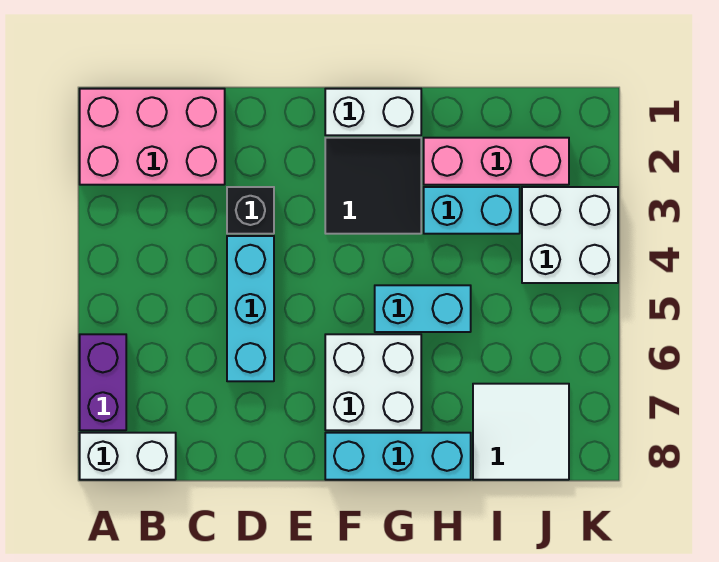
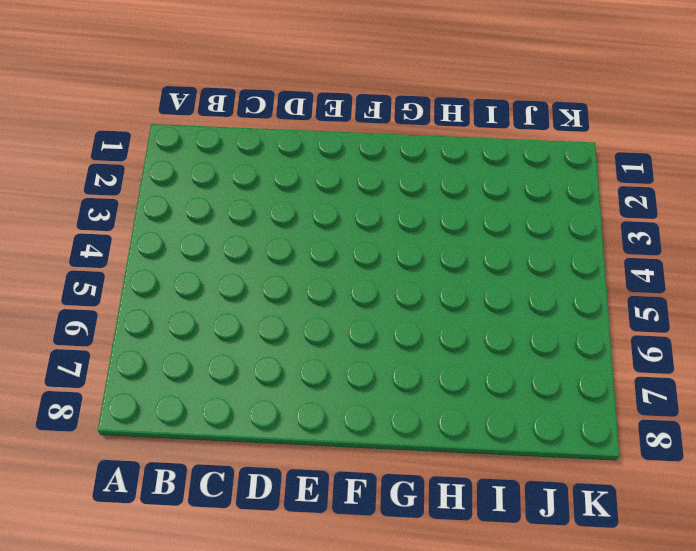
none -> pink brick A1:C2 level 1
none -> purple brick A6:A7 level 1
none -> white brick A8:B8 level 1

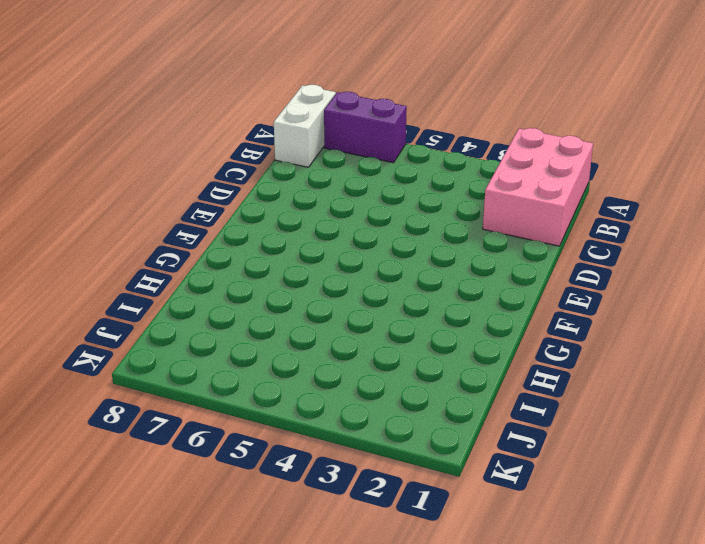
none -> black brick D3 level 1
none -> cyan brick D4:D6 level 1
none -> white brick F1:G1 level 1

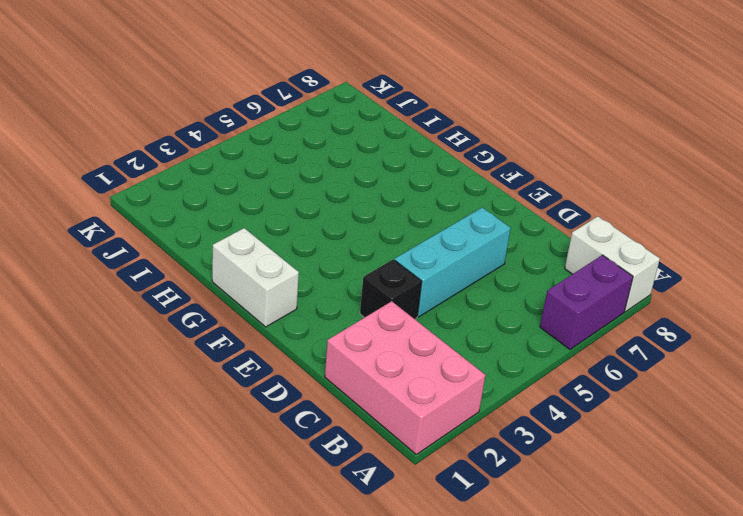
none -> black tile F2:G3 level 1
none -> white brick F6:G7 level 1
none -> cyan brick F8:H8 level 1

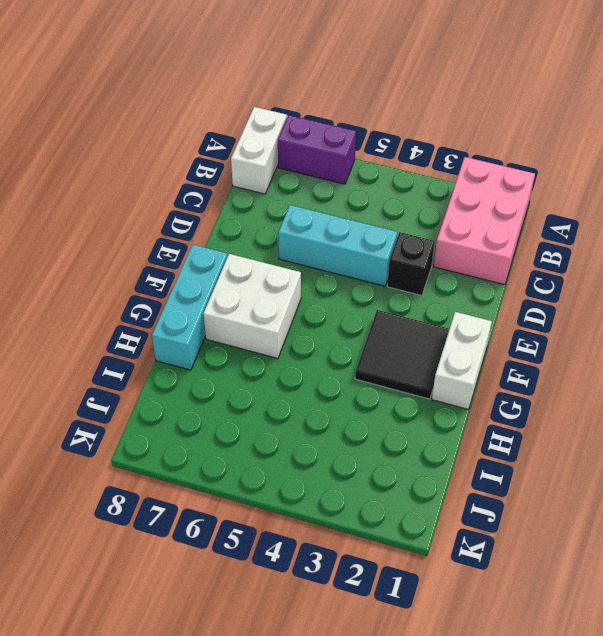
none -> cyan brick G5:H5 level 1
none -> pink brick H2:J2 level 1
none -> cyan brick H3:I3 level 1

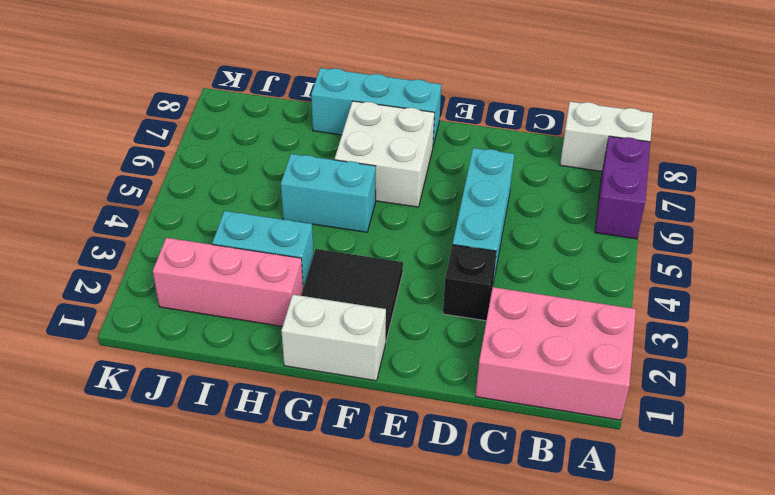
none -> white tile I7:J8 level 1
none -> white brick J3:K4 level 1

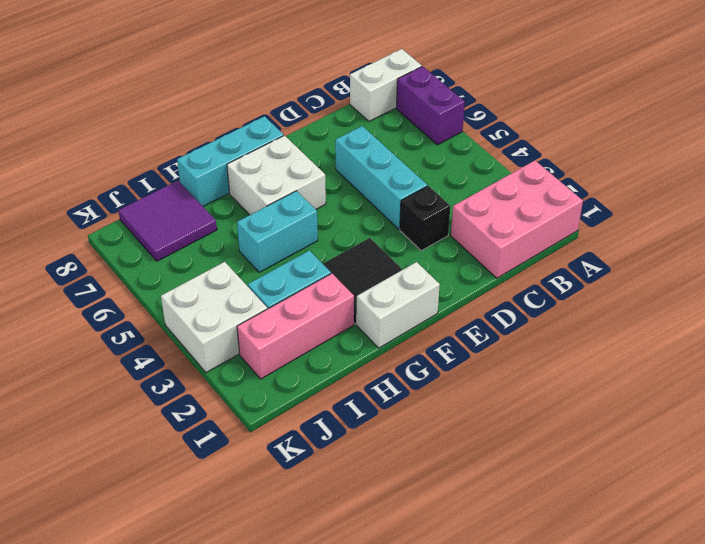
purple tile I7:J8 level 1 -> white tile I7:J8 level 1

